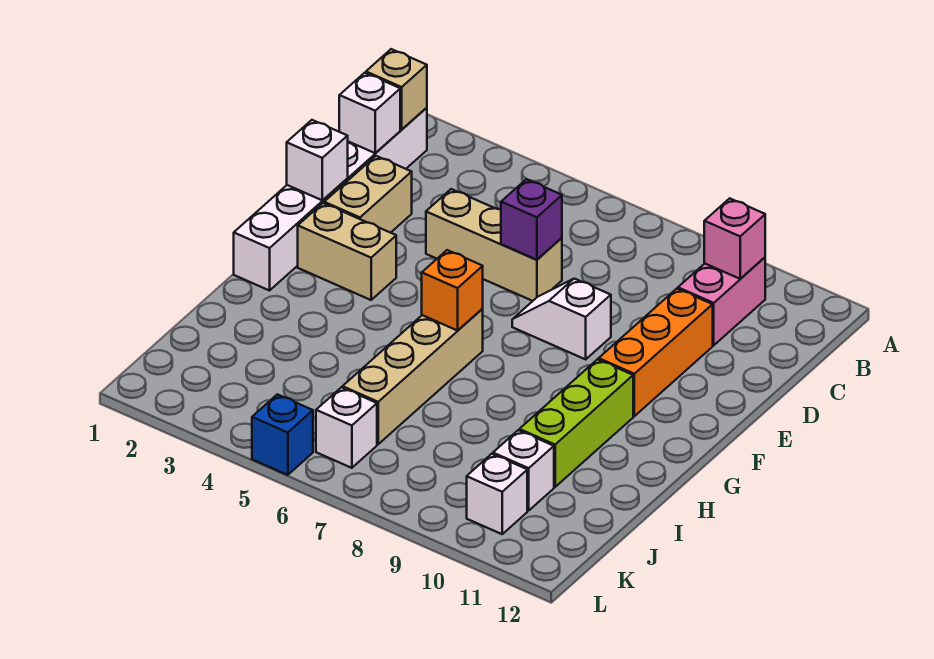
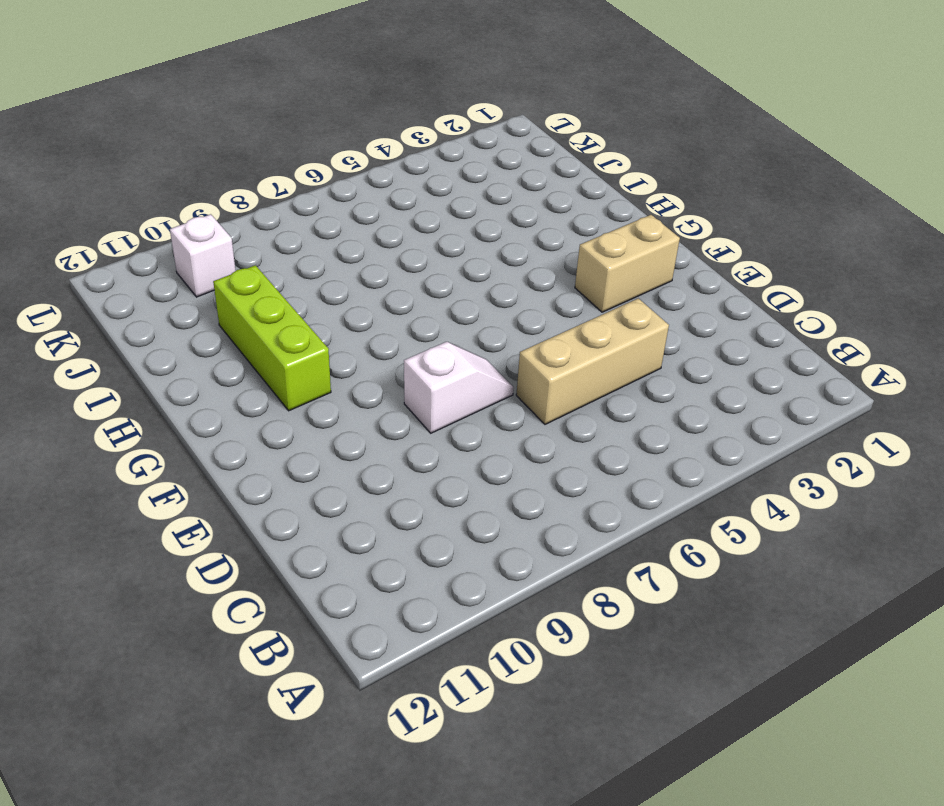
none -> white brick B1:G1 level 1
none -> pink brick B10:C10 level 1
none -> tan brick D2:E2 level 1

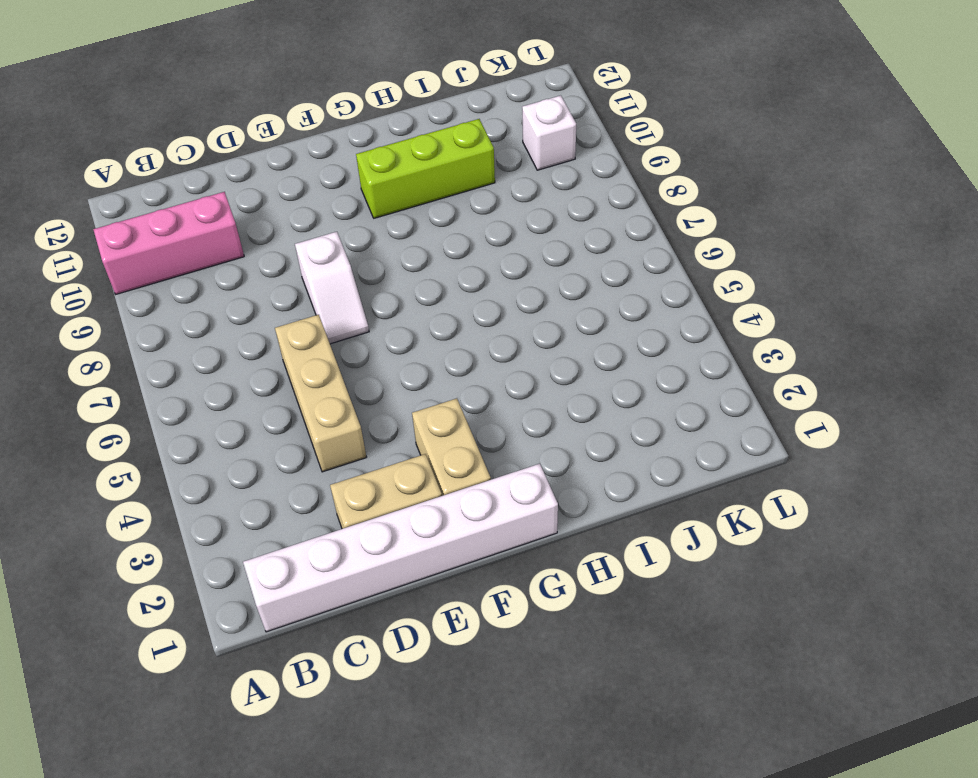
pink brick A10:C10 level 1 -> pink brick B10:C10 level 1
none -> orange brick D10:F10 level 1
none -> tan brick G6:J6 level 1
none -> white brick J10 level 1

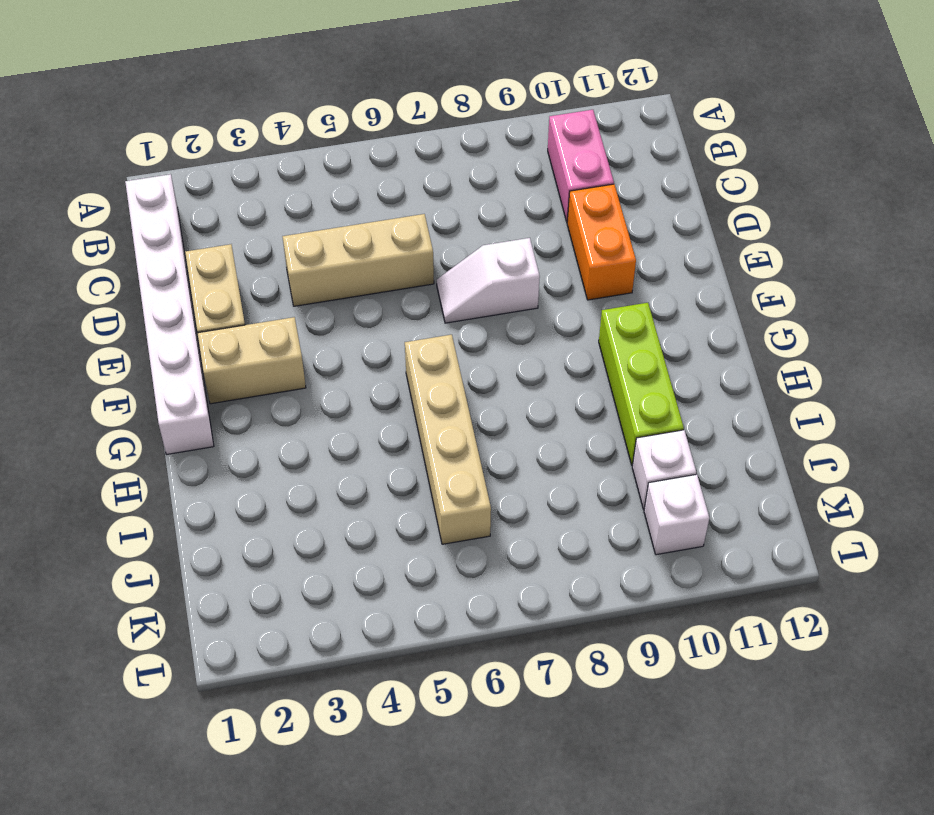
orange brick D10:E10 level 1 -> orange brick D10:F10 level 1
none -> white brick K6 level 1
none -> blue brick L5 level 1
none -> tan brick B1 level 2

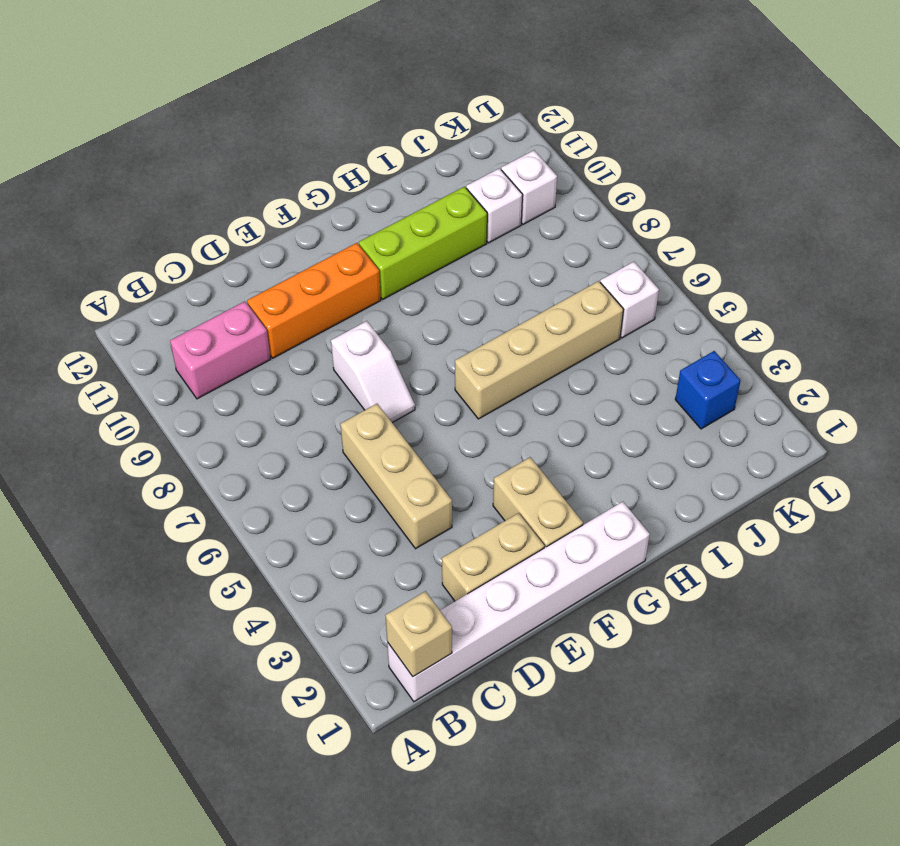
blue brick K3 level 1 -> blue brick L5 level 1
none -> pink brick B10 level 2
none -> white brick C1 level 2
none -> purple brick D6 level 2

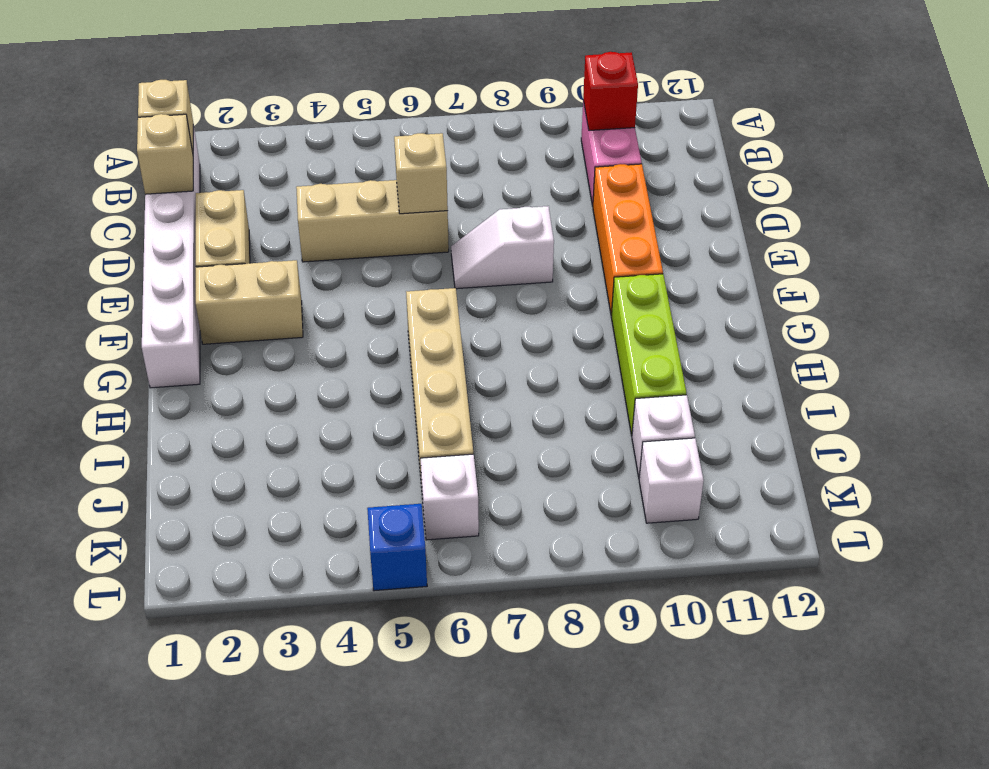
red brick B10 level 2 -> pink brick B10 level 2
tan brick C1 level 2 -> white brick C1 level 2
tan brick D6 level 2 -> purple brick D6 level 2
none -> white brick E1 level 2
none -> orange brick G6 level 2

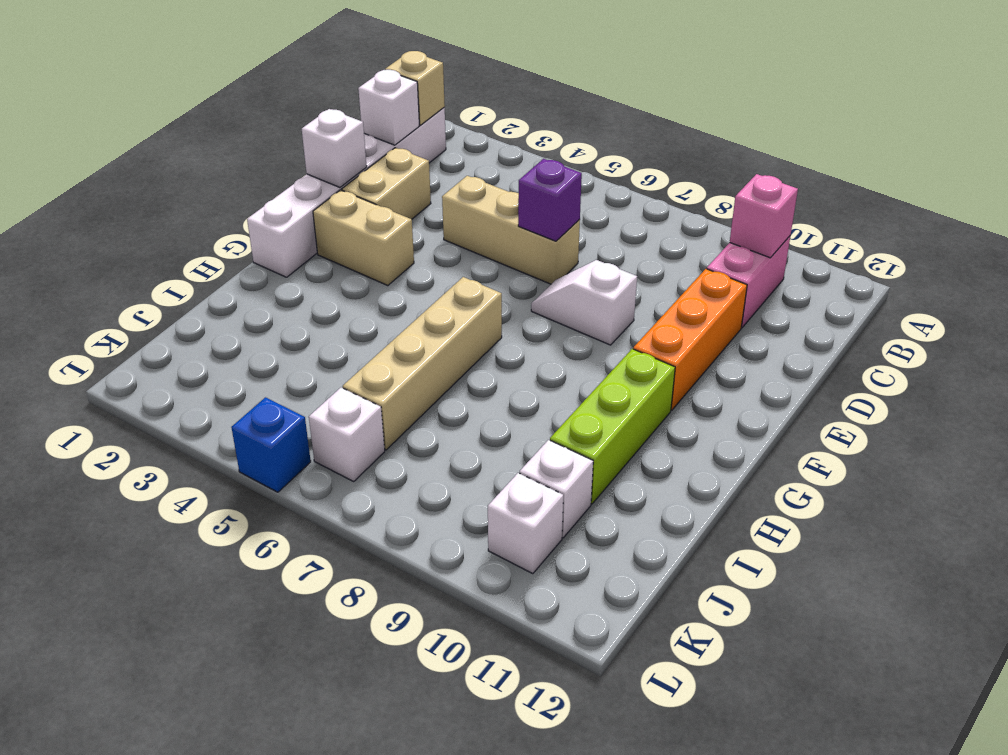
none -> orange brick G6 level 2

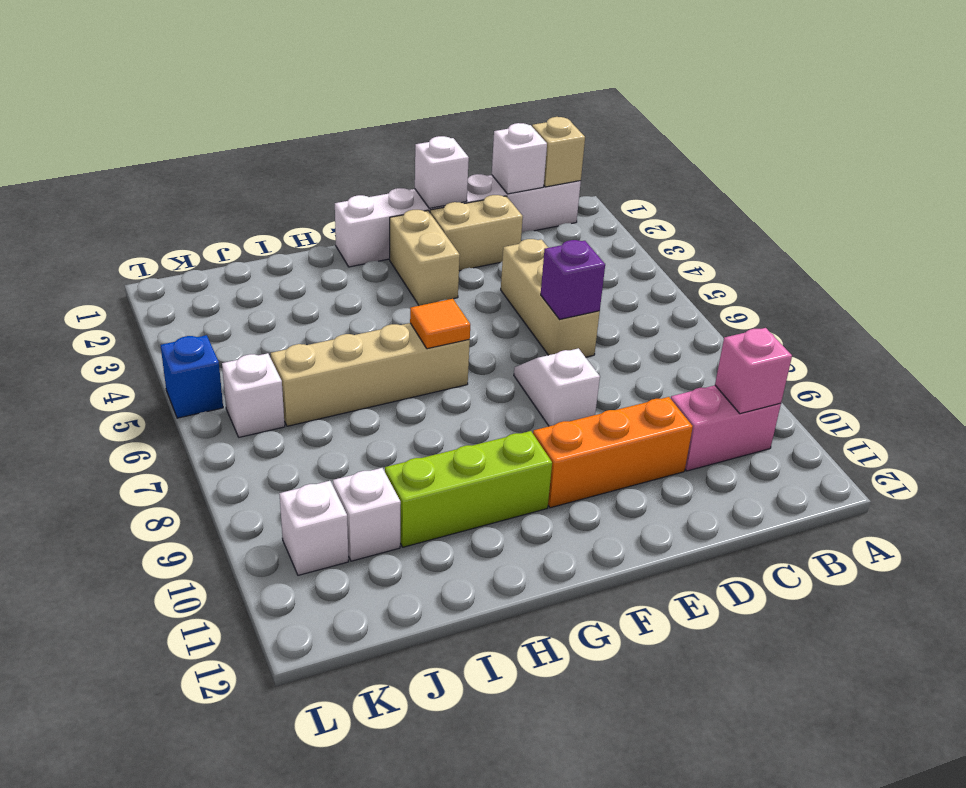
orange tile G6 level 2 -> orange brick G6 level 2

